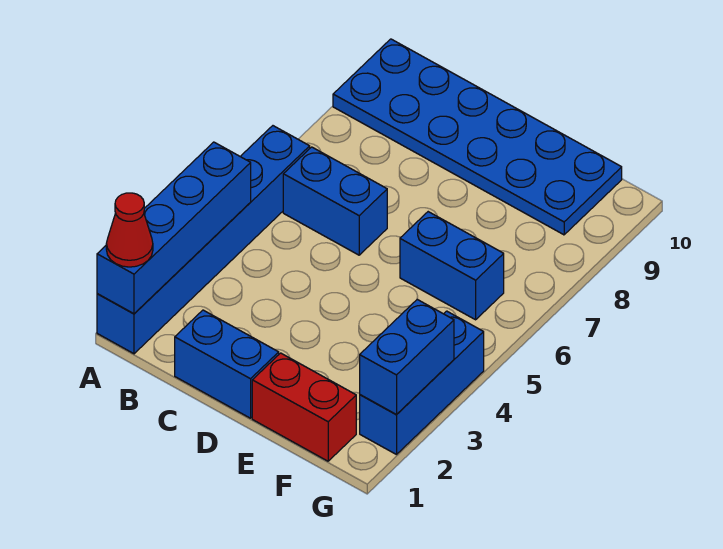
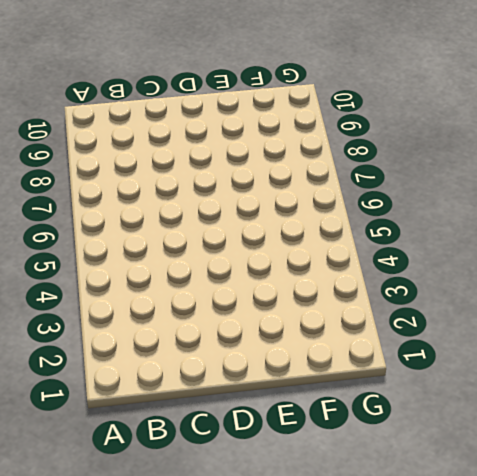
none -> blue brick A1:A6 level 1
none -> blue plate A9:F10 level 1

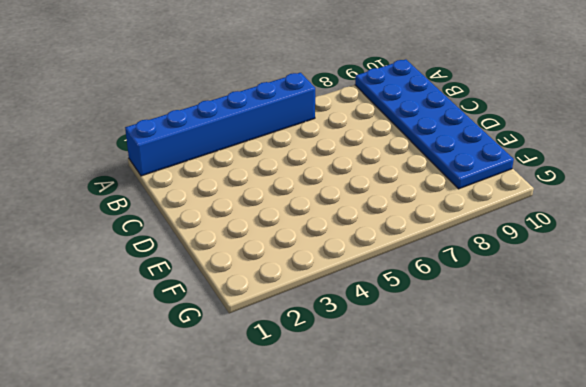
none -> blue brick B6:C6 level 1
none -> blue brick C1:D1 level 1

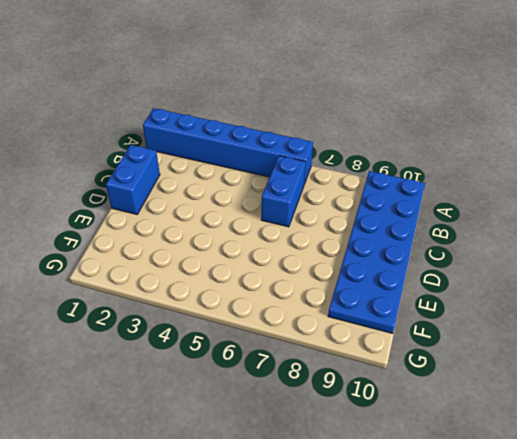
none -> red brick E1:F1 level 1
none -> blue brick E6:F6 level 1

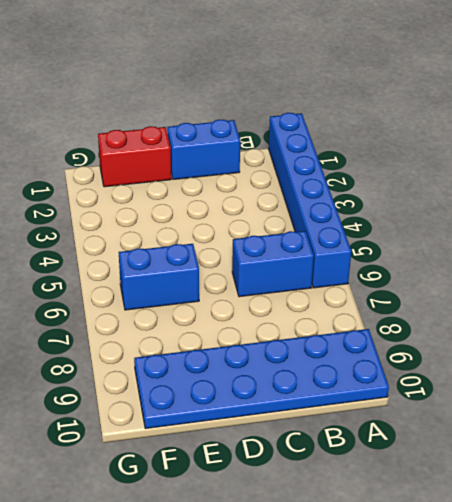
none -> blue brick G2:G4 level 1
none -> blue brick A1:A4 level 2

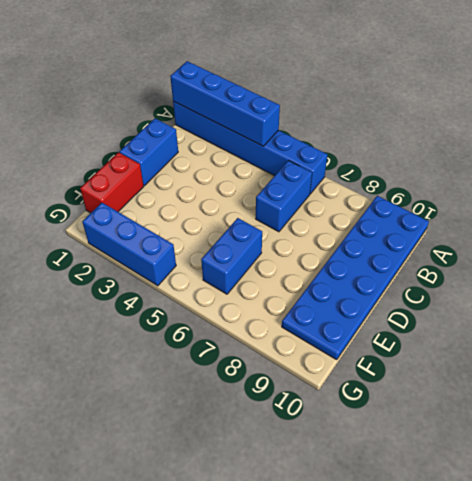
none -> blue brick G2:G3 level 2
none -> red cone A1 level 3

